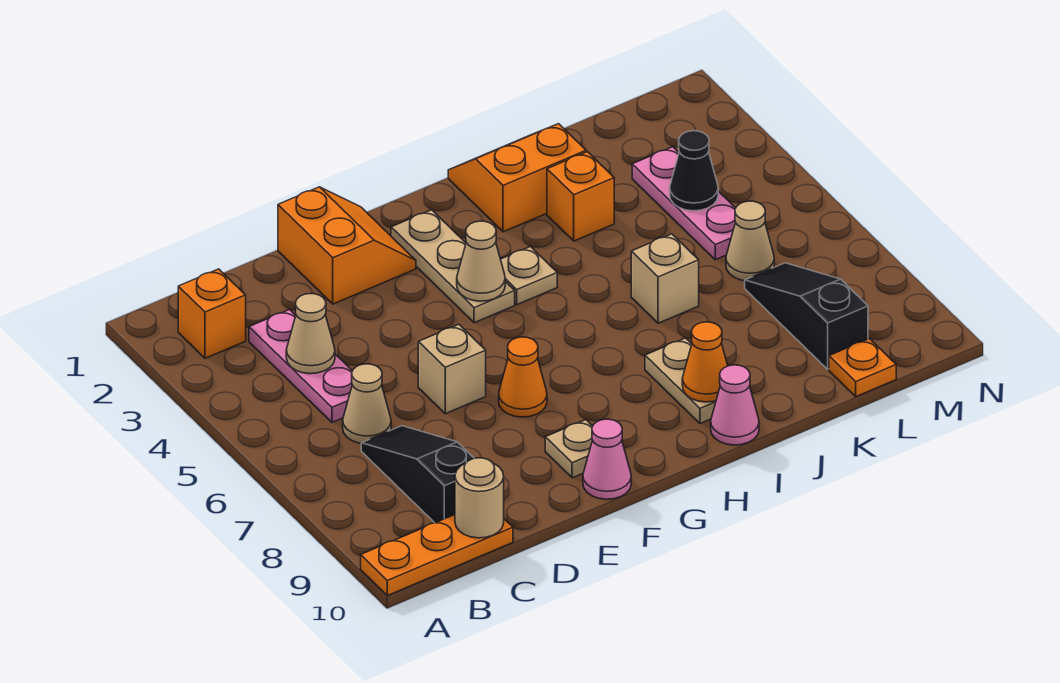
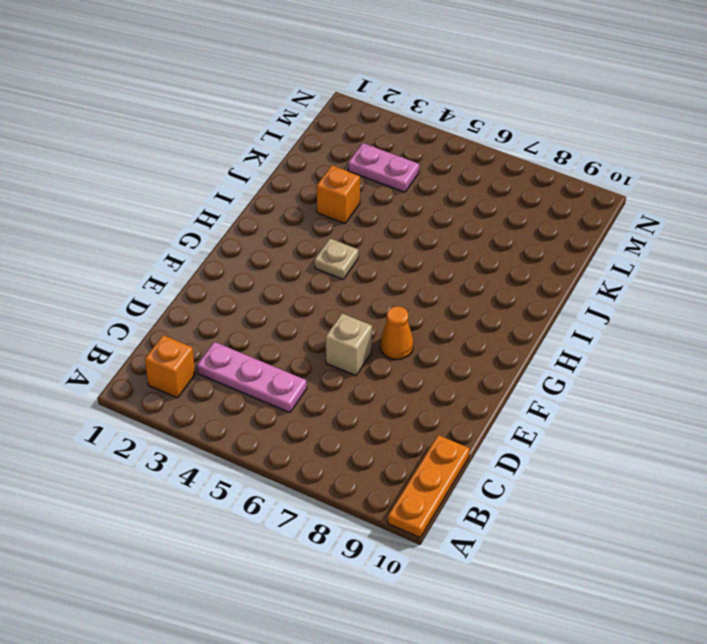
pink plate L3:L4 level 1 -> pink plate L3:L5 level 1
none -> tan cone C6 level 1
none -> black slope C7:C9 level 1 top 9
none -> orange slope E1:F2 level 1 top E

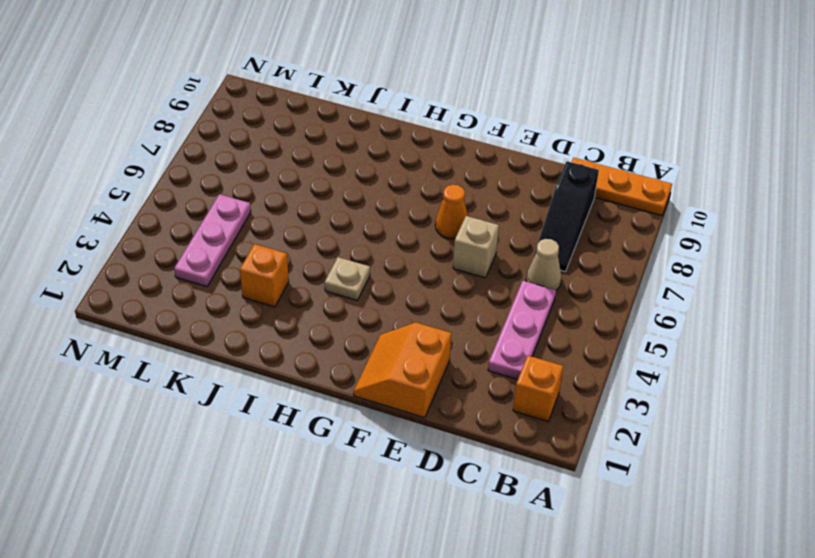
none -> tan plate F9 level 1
none -> pink cone F10 level 1
none -> tan plate G2:G4 level 1

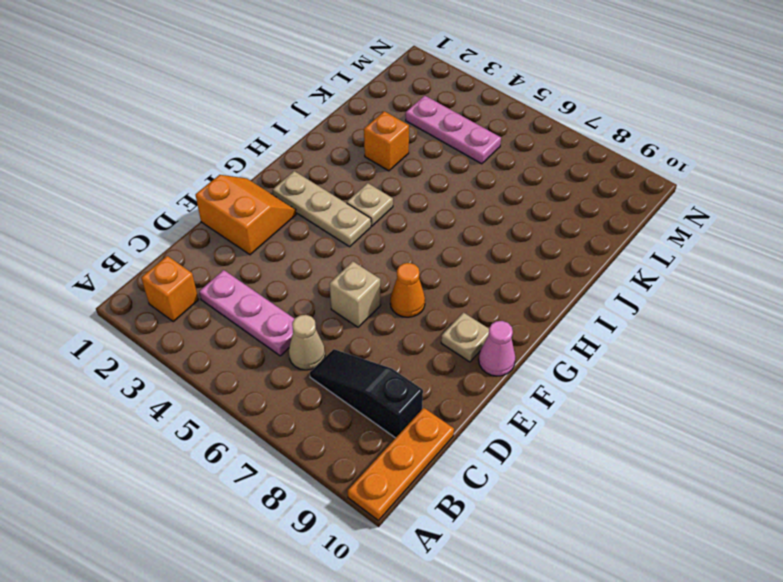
none -> orange slope I1:J2 level 1 top 2
none -> tan plate I8:I9 level 1
none -> pink cone I10 level 1

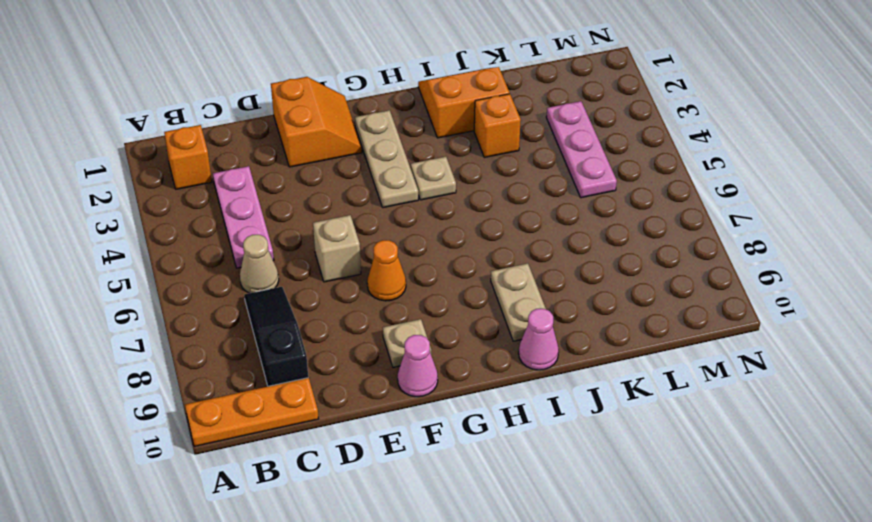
none -> tan brick J6 level 1
none -> tan cone L6 level 1
none -> black slope L7:L9 level 1 top 9

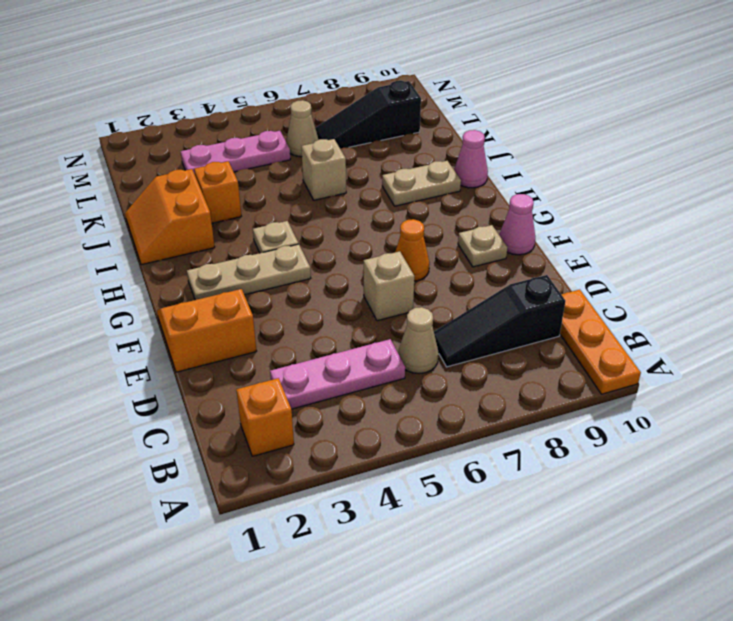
none -> orange plate L10 level 1
none -> tan cone C4 level 2
none -> tan round brick C10 level 2

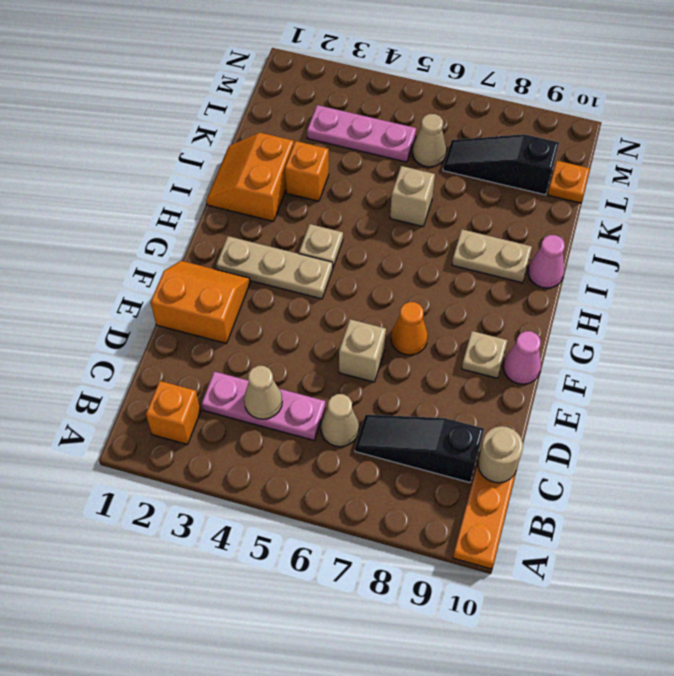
none -> tan cone G4 level 2
none -> orange cone I9 level 2
none -> black cone L4 level 2

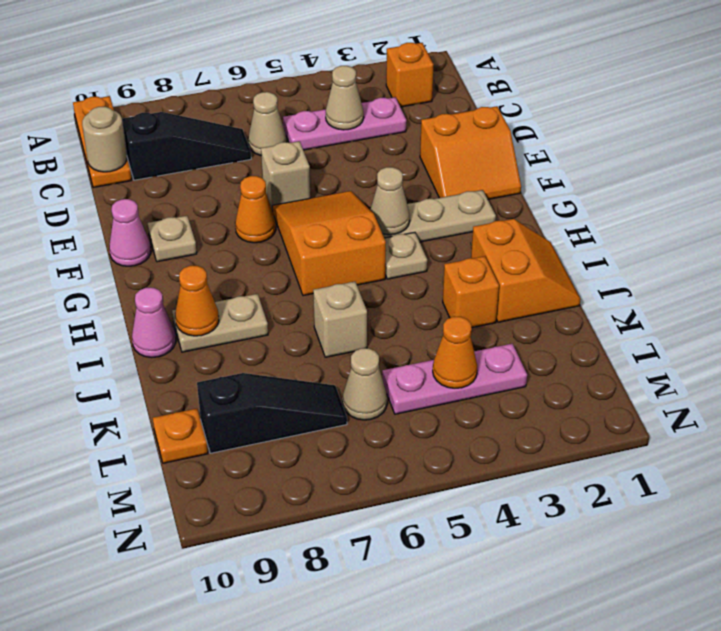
orange slope F5:H6 level 1 top H -> none
orange cone L4 level 2 -> black cone L4 level 2

